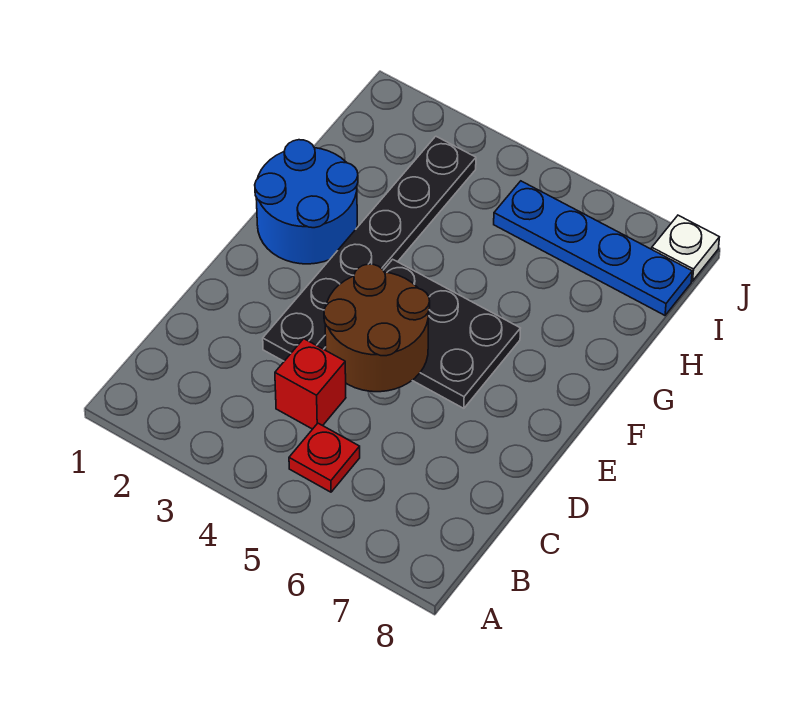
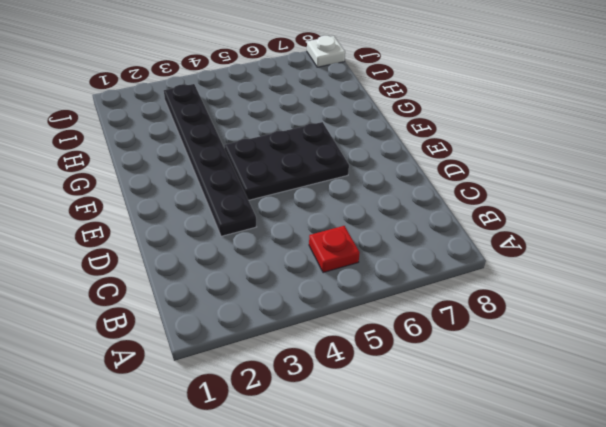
none -> red brick C4 level 1
none -> blue round brick F1:G2 level 1

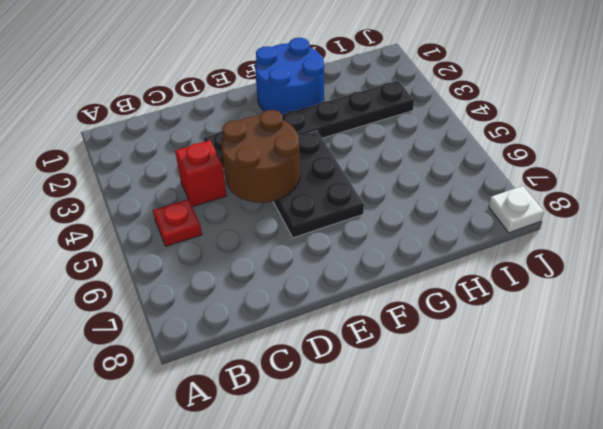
none -> blue plate I5:I8 level 1

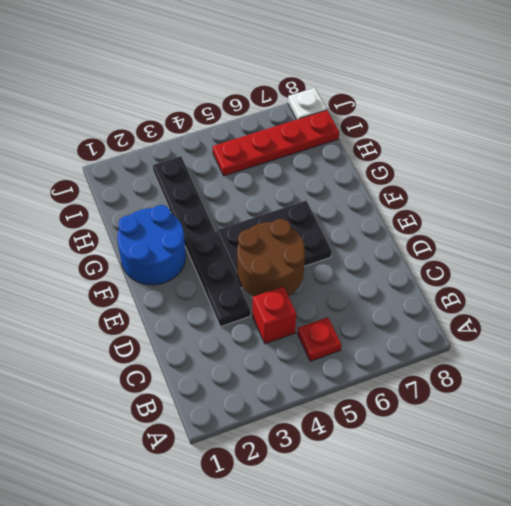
red plate I5:I8 level 1 -> blue plate I5:I8 level 1

